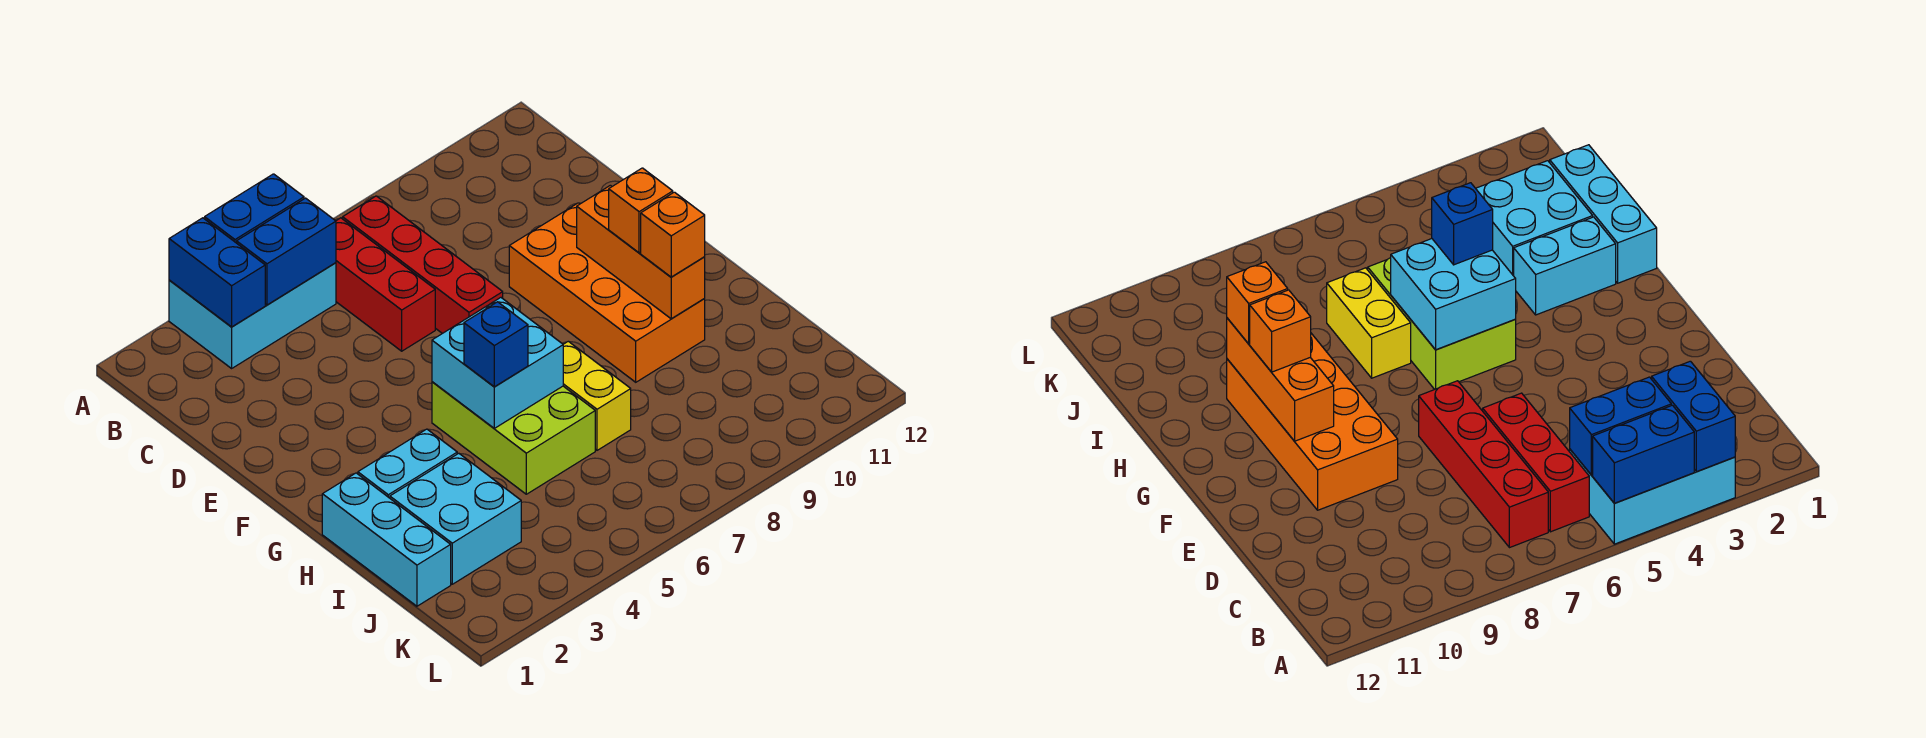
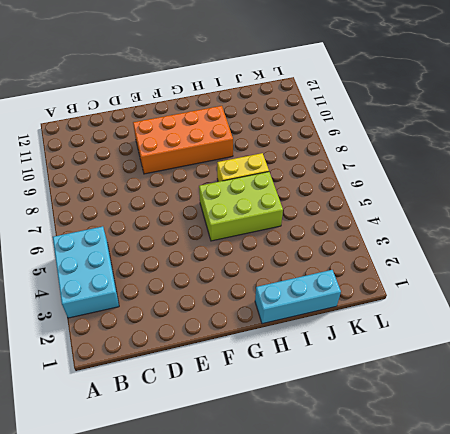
none -> red brick B6:D6 level 1
none -> red brick B7:E7 level 1
none -> cyan brick H2:H3 level 1

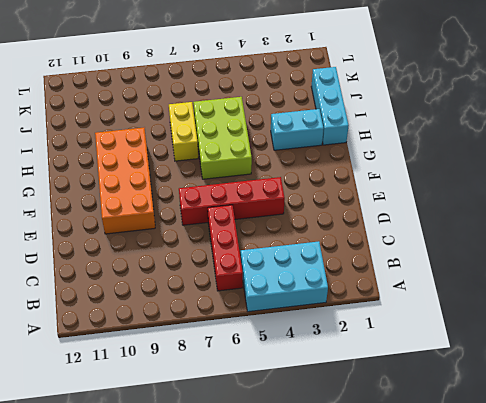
red brick E4:E7 level 1 -> red brick B7:E7 level 1
none -> cyan brick I2:J3 level 1
none -> blue brick A3:B3 level 2
none -> blue brick A4:A5 level 2

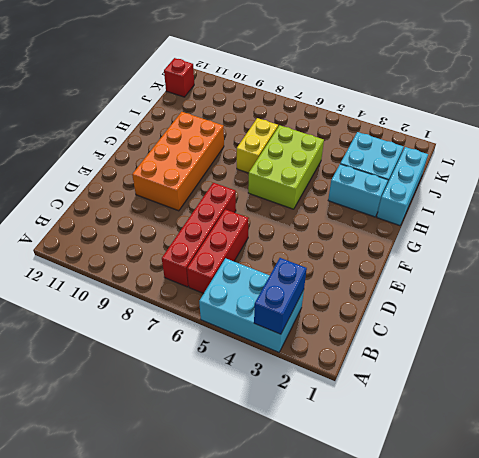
red brick K12 level 1 -> none
none -> blue brick A4:A5 level 2
none -> blue brick B4:B5 level 2
none -> orange brick F10:H10 level 2

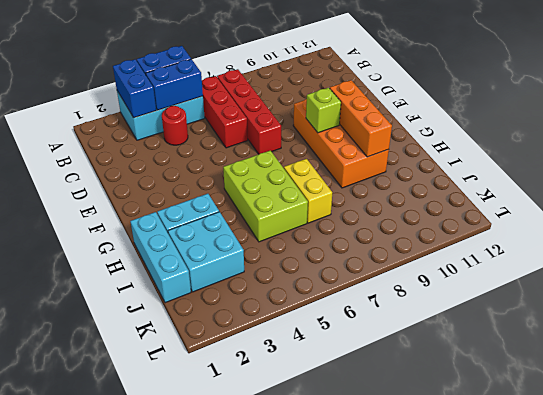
red round brick C4 level 1 -> none
lime brick F9 level 2 -> none
none -> cyan brick G5:H6 level 2
none -> orange brick G10 level 3
none -> blue brick H5 level 3

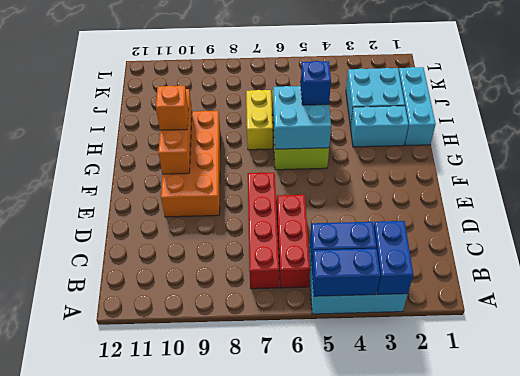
none -> orange brick H10 level 3

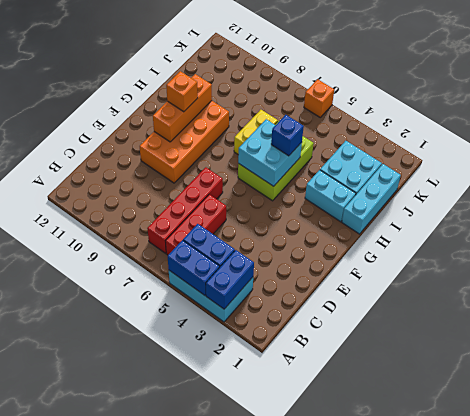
orange brick L6 level 1 -> orange brick H10 level 3

